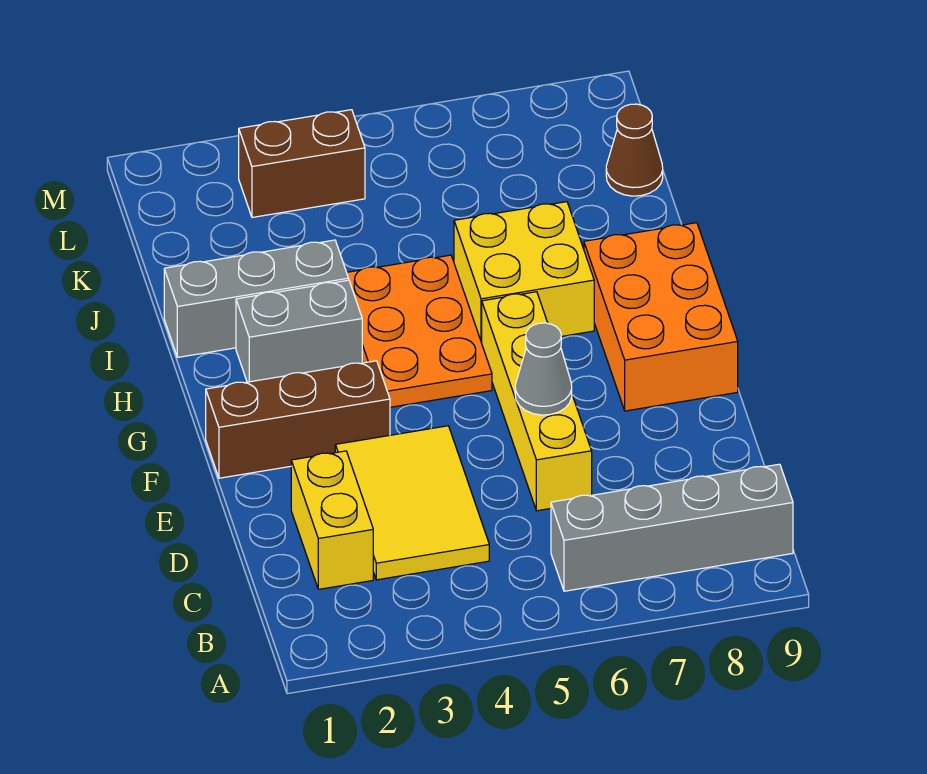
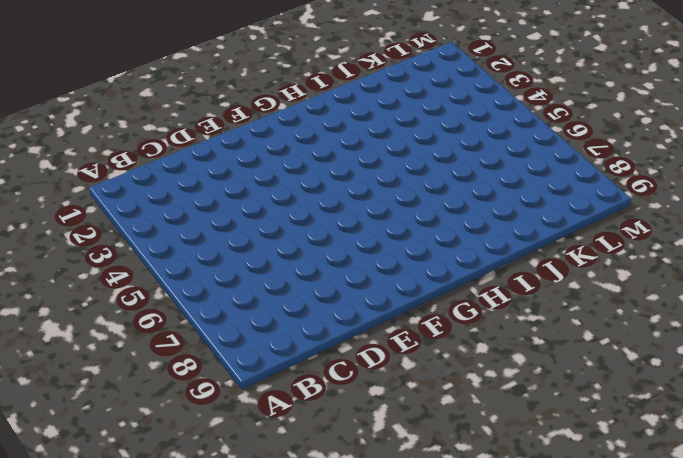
none -> grey brick B6:B9 level 1
none -> yellow brick C2:D2 level 1
none -> yellow tile C3:E4 level 1

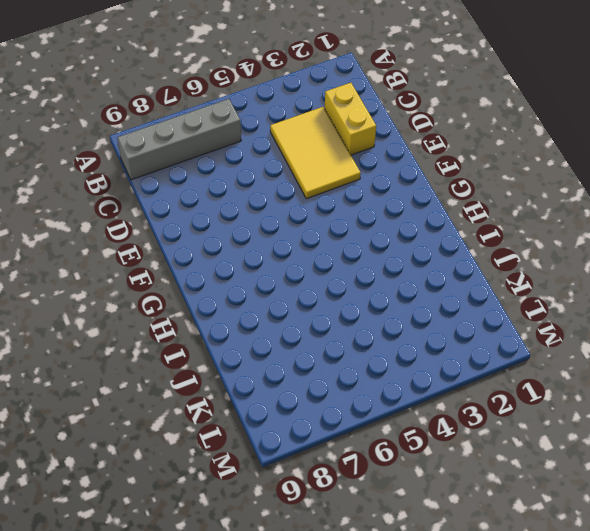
none -> yellow brick D6:G6 level 1
none -> brown brick F1:F3 level 1
none -> orange brick F8:H9 level 1

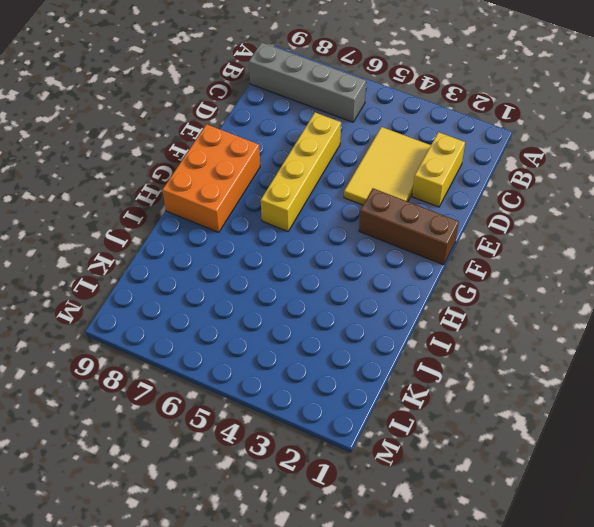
none -> orange plate G4:I5 level 1
none -> grey brick H2:H3 level 1
none -> yellow brick H6:I7 level 1

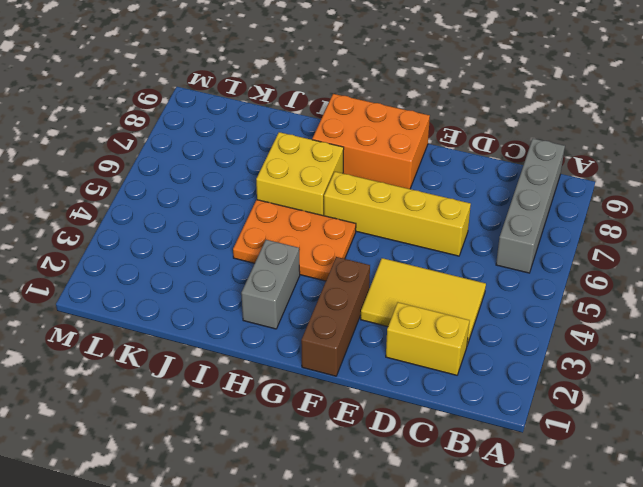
none -> grey brick I1:I3 level 1
none -> brown cone K9 level 1
none -> brown brick L3:L4 level 1

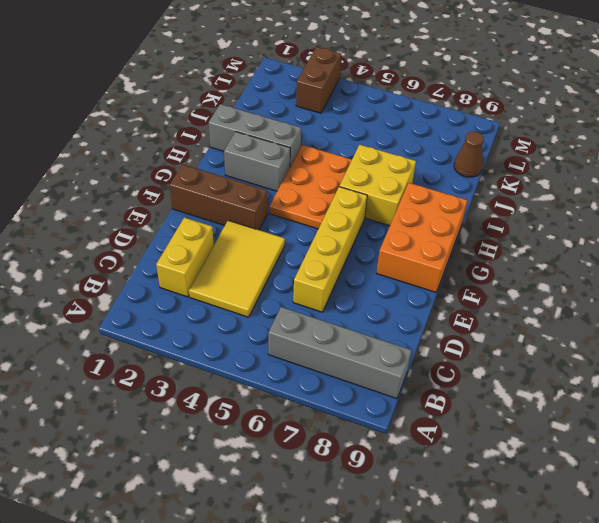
brown brick L3:M3 level 1 -> brown brick L3:L4 level 1
none -> grey cone E6 level 2

